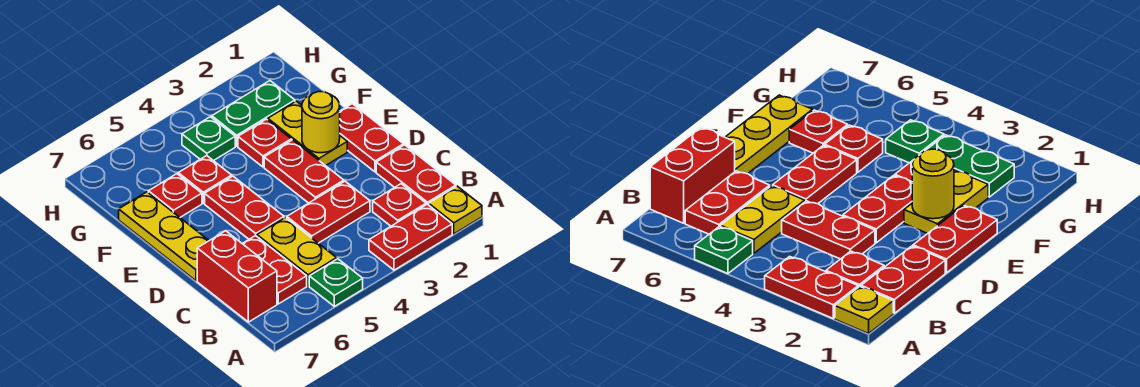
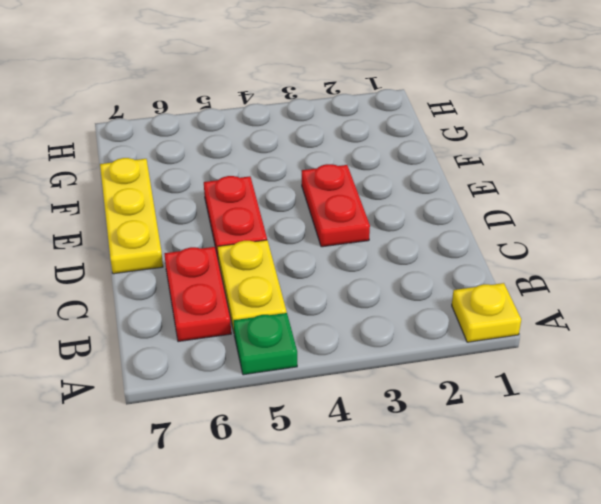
none -> red plate A2:A3 level 1
none -> red plate B1:C1 level 1
none -> red plate B2 level 1

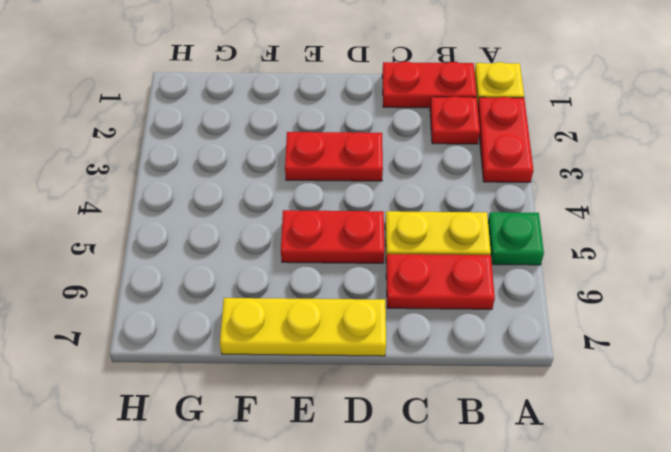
none -> red brick B7:C7 level 1
none -> red plate C3:C4 level 1
none -> red plate D1:E1 level 1

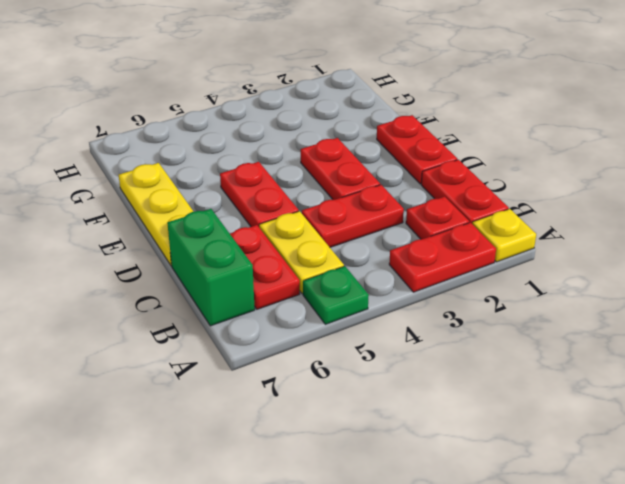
green brick B7:C7 level 1 -> red brick B7:C7 level 1
none -> yellow plate E2:F2 level 1
none -> red plate F3 level 1
none -> red plate F5 level 1

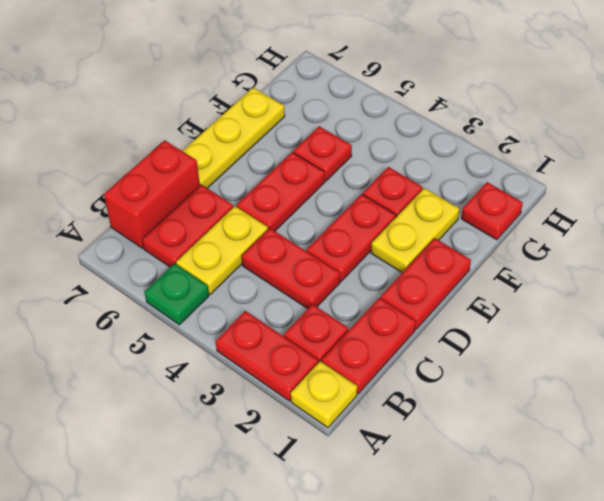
red plate G1 level 1 -> red plate F6 level 1
none -> green plate G2:G3 level 1
none -> green plate G4 level 1
none -> yellow round brick E2 level 2

